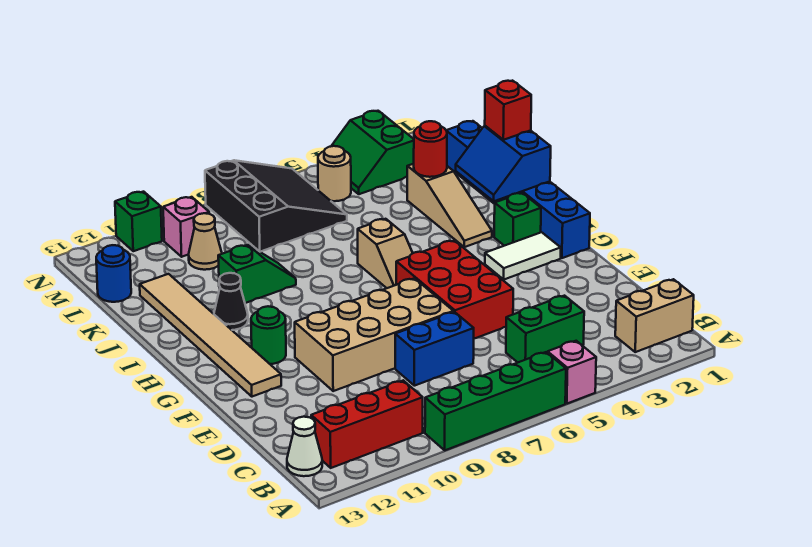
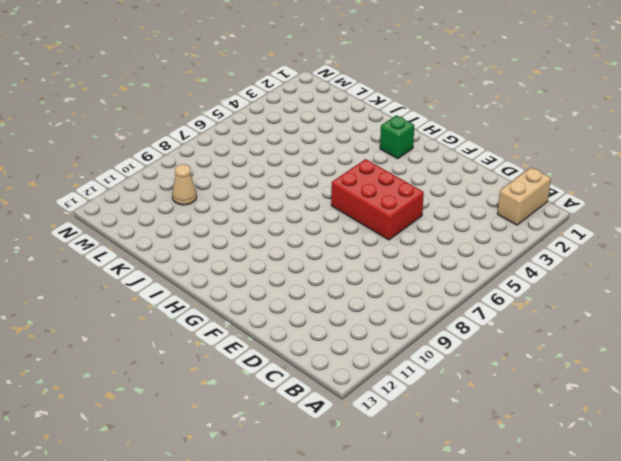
none -> pink brick A5 level 1
none -> green brick A6:A9 level 1
none -> red brick B10:B12 level 1

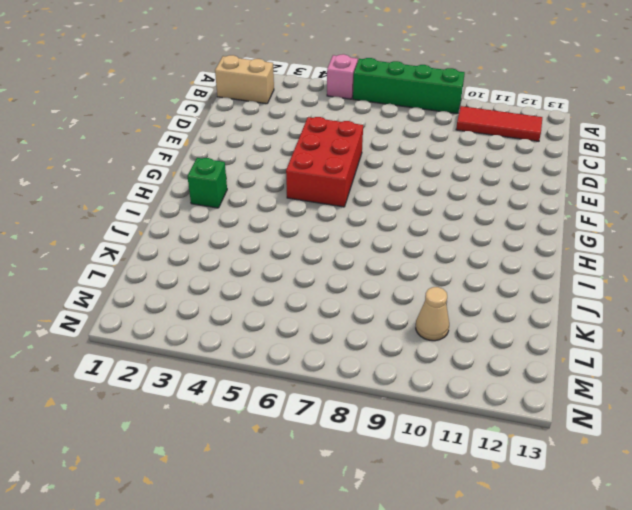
red tile B10:B12 level 1 -> red brick B10:B12 level 1
none -> white cone B13 level 1
none -> green brick C4:C5 level 1
none -> blue brick D7:D8 level 1

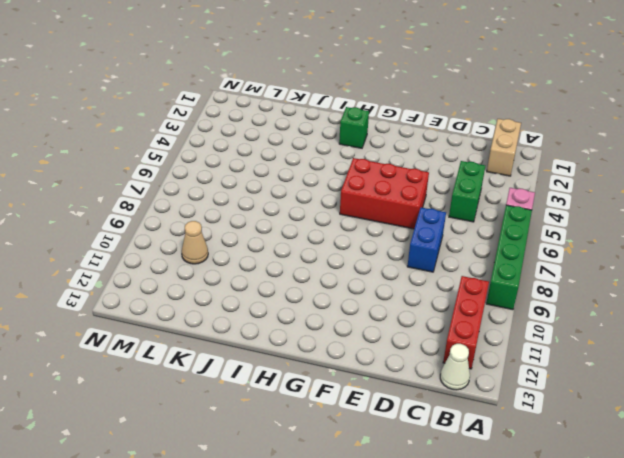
none -> tan brick E7:F10 level 1
none -> tan tile F12:K12 level 1
none -> blue brick G1:L1 level 1

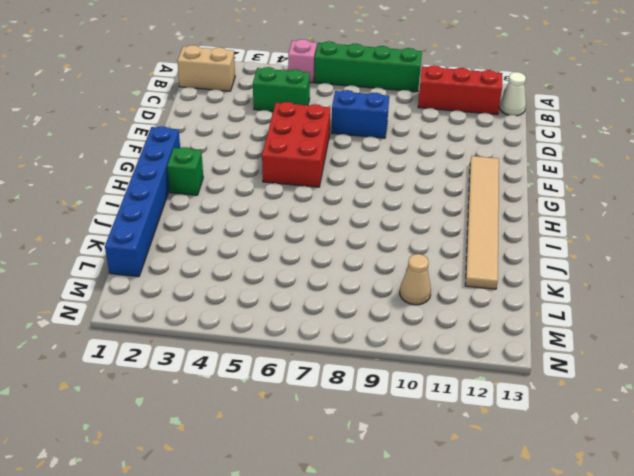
none -> tan brick E7:F10 level 1
none -> white tile G2:G3 level 1
none -> green round brick G11 level 1

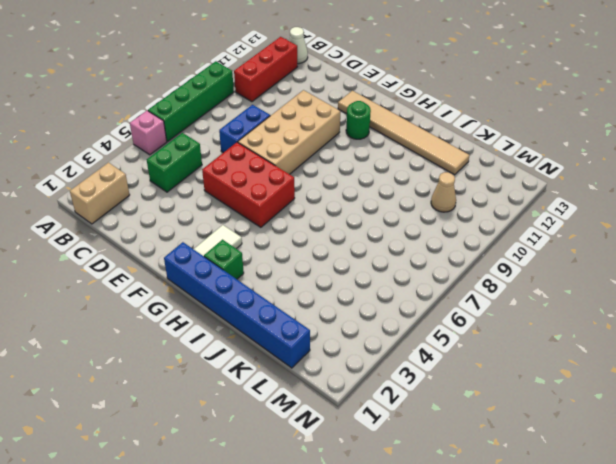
none -> tan slope H6:I6 level 1 top I
none -> tan slope I3:K3 level 1 top K
none -> black cone I11 level 1

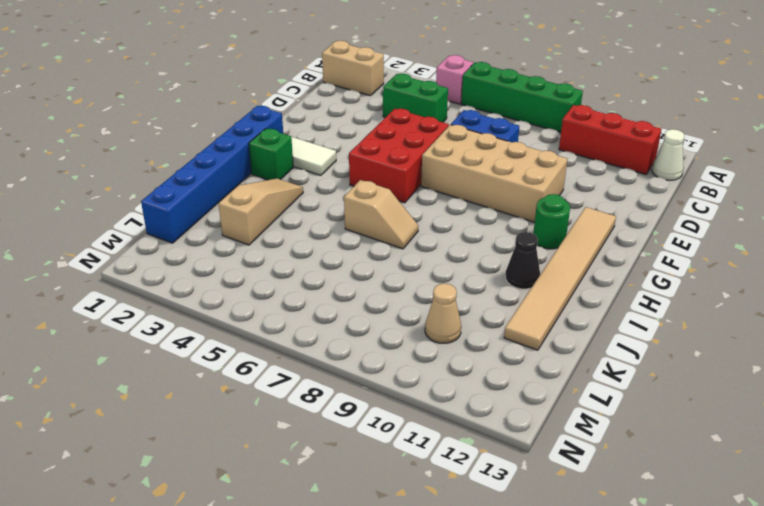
tan slope I6:I7 level 1 top 6 -> tan slope H6:I6 level 1 top I
none -> green slope J9:J10 level 1 top 10
none -> black slope L6:N8 level 1 top 8
none -> blue round brick L13 level 1

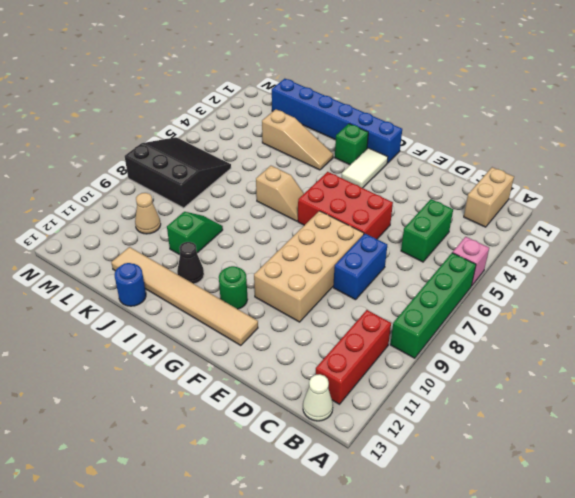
blue round brick J13 level 1 -> blue round brick L13 level 1
none -> green slope M3:N4 level 1 top 3
none -> tan round brick M5 level 1
none -> pink brick M10 level 1

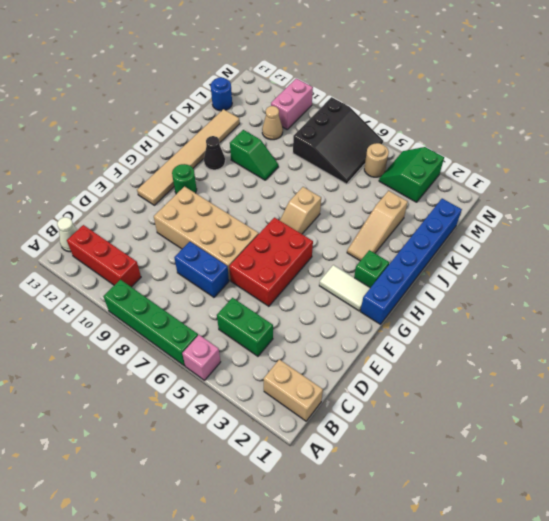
pink brick M10:N10 level 1 -> pink brick M10 level 1
none -> green brick N11 level 1
none -> blue slope I1:J2 level 2 top 1
none -> red round brick K3 level 2

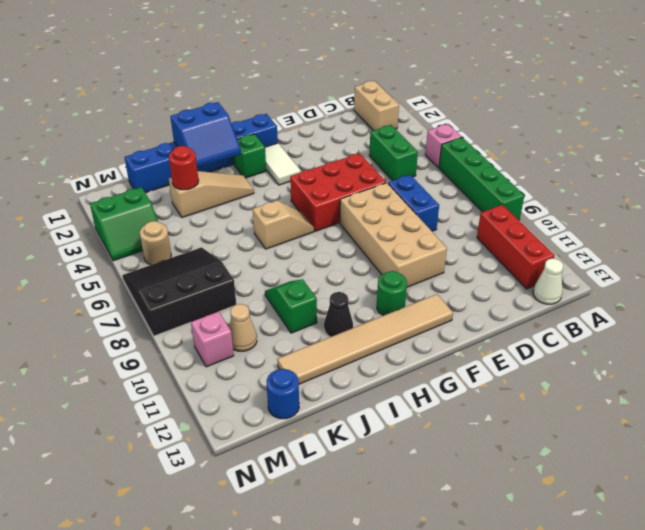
none -> green brick N11 level 1
none -> red brick J1 level 3

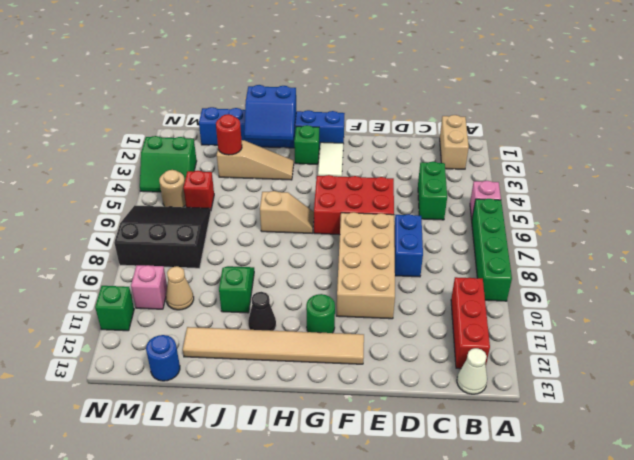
red brick L5 level 1 -> red brick J1 level 3

